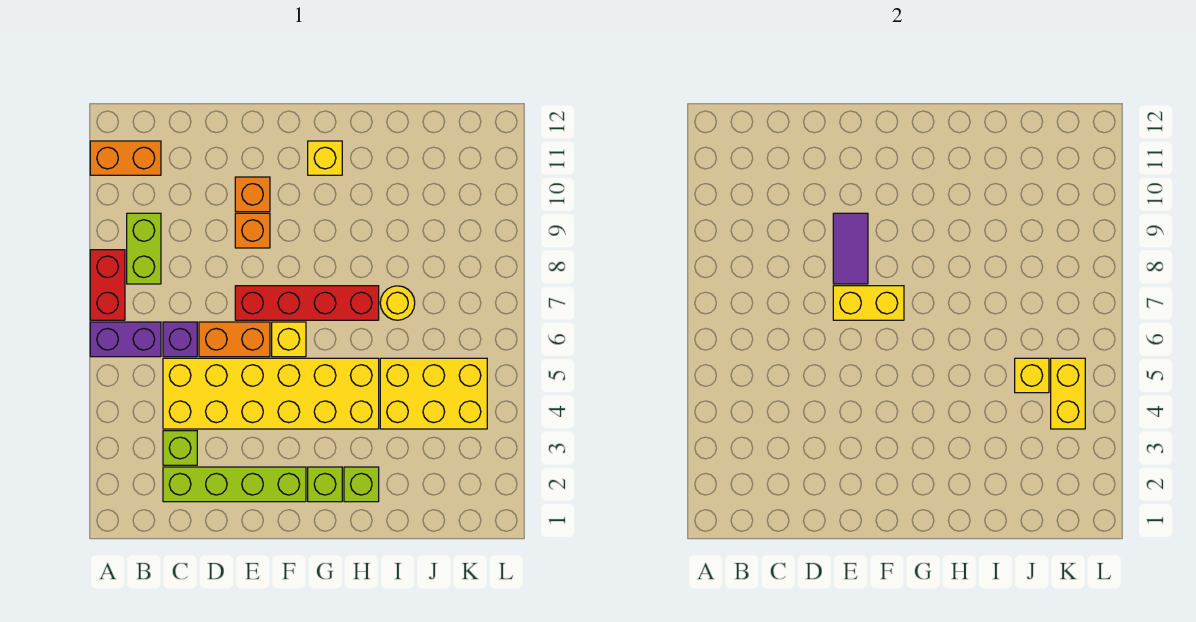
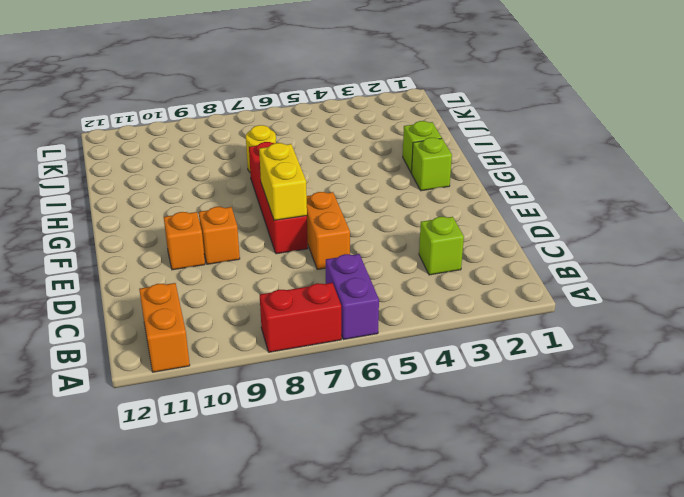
none -> lime brick B8:B9 level 1
none -> lime brick C2:F2 level 1
none -> yellow brick C4:H5 level 1

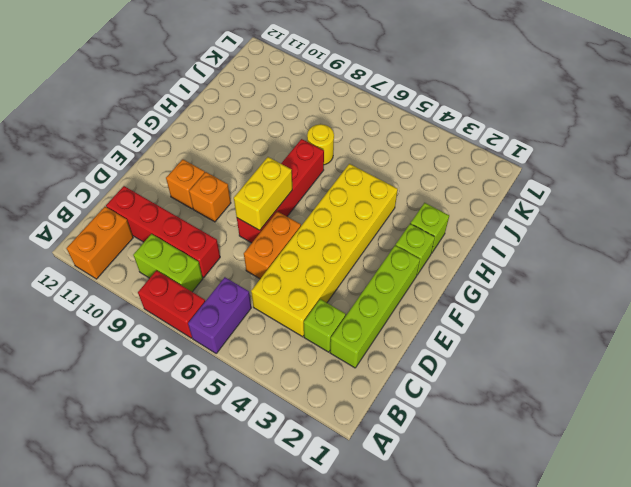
red brick C8:C11 level 1 -> none
none -> purple brick C6 level 1
none -> yellow brick F6 level 1
none -> yellow brick G11 level 1

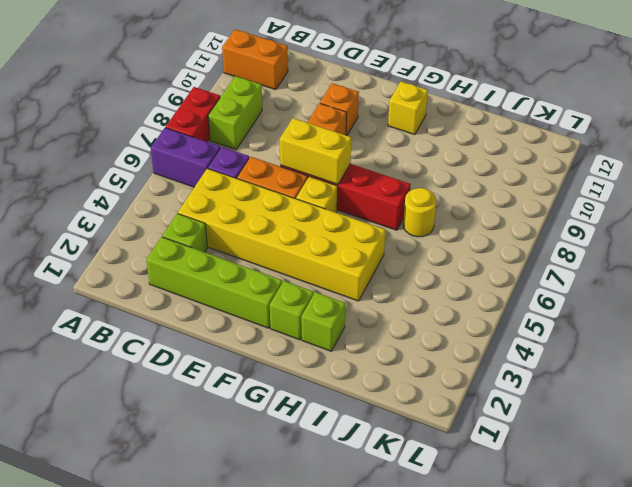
none -> yellow brick I4:K5 level 1
none -> purple tile E8:E9 level 2
none -> yellow brick J5 level 2

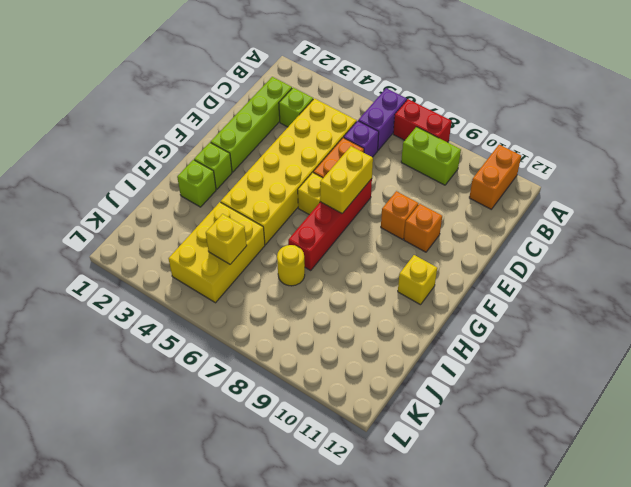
none -> purple tile E8:E9 level 2
none -> yellow brick K4:K5 level 2

